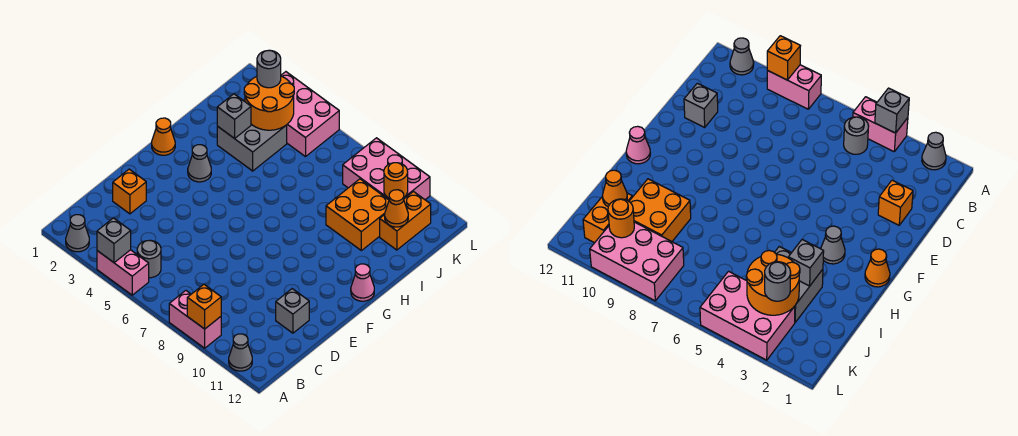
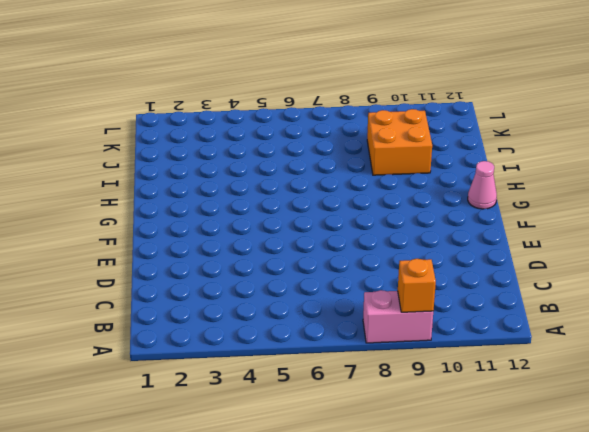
none -> grey cone A2 level 1
none -> pink brick A4:A5 level 1
none -> grey cone A11 level 1

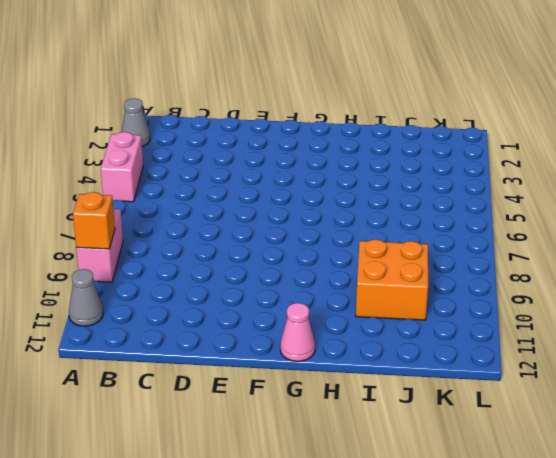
none -> grey round brick B5 level 1
none -> orange brick D2 level 1
none -> grey brick D11 level 1

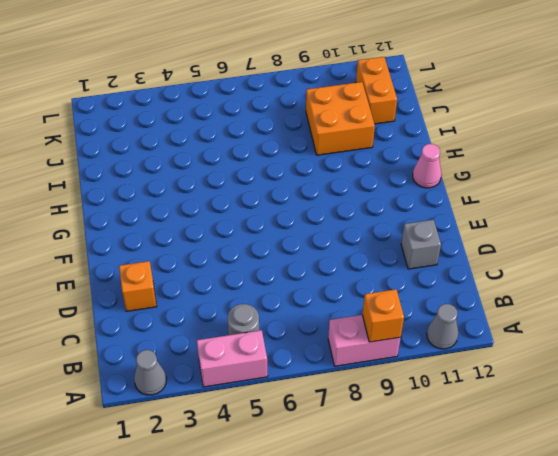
none -> orange cone G1 level 1
none -> grey cone G3 level 1
none -> grey brick I3:J4 level 1

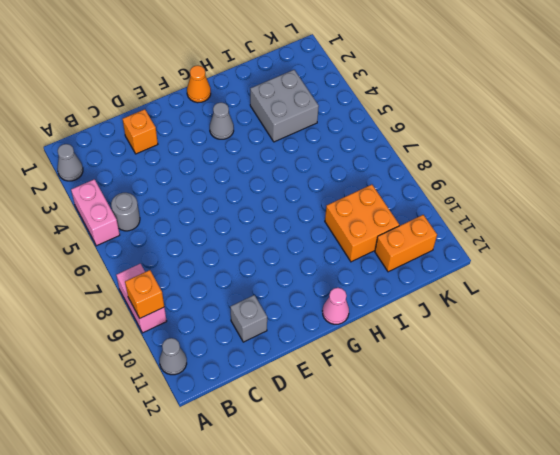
none -> pink brick K3:L5 level 1
none -> pink brick K8:L10 level 1
none -> grey brick A4 level 2

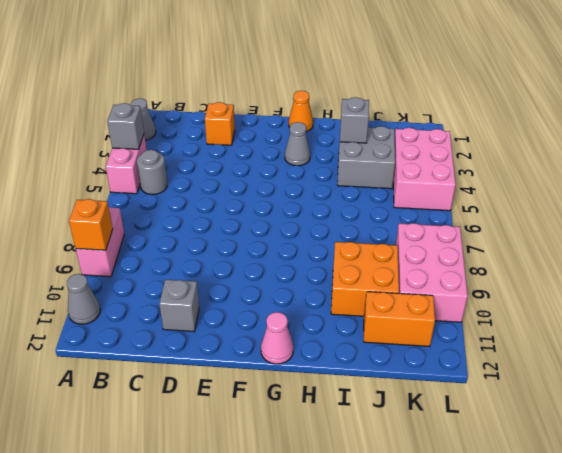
none -> orange round brick J3:K4 level 2
none -> orange cone J11 level 2
none -> orange round brick K10 level 2

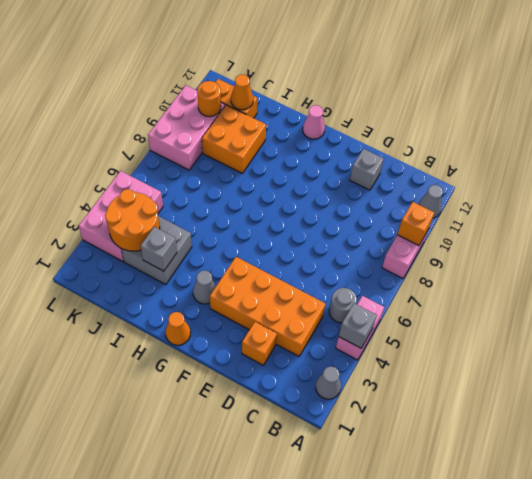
orange brick C3:F4 level 1 -> none
none -> grey round brick K3 level 3

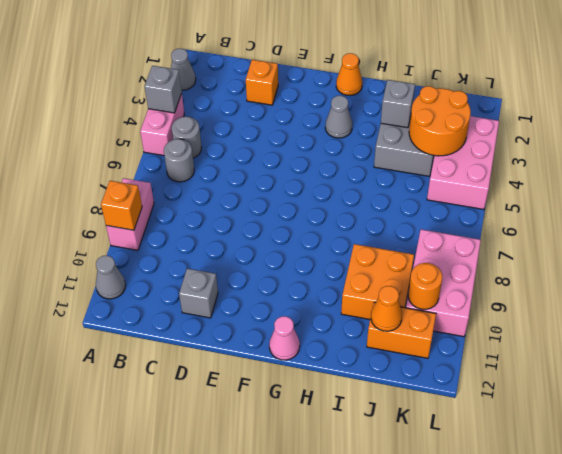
grey round brick B6 level 1 -> grey round brick K3 level 3

